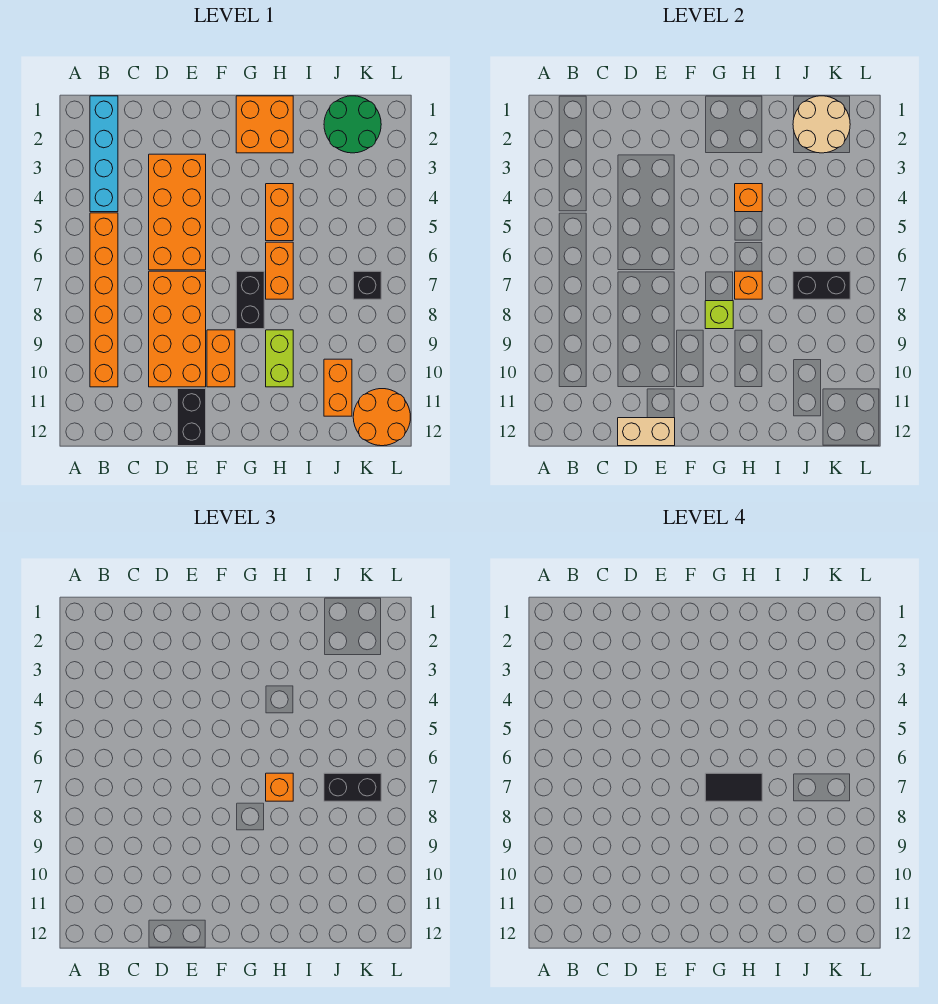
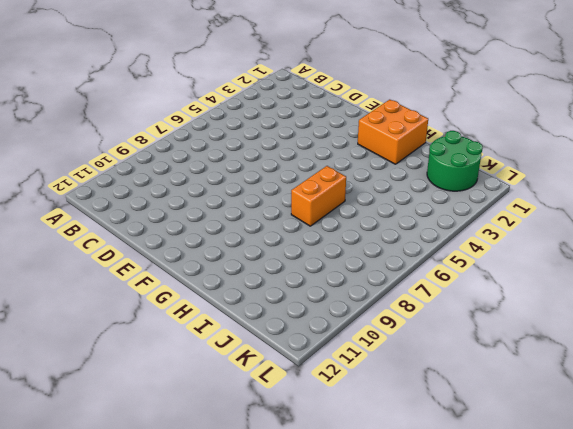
none -> cyan brick B1:B4 level 1
none -> orange brick B5:B10 level 1
none -> orange brick D3:E6 level 1

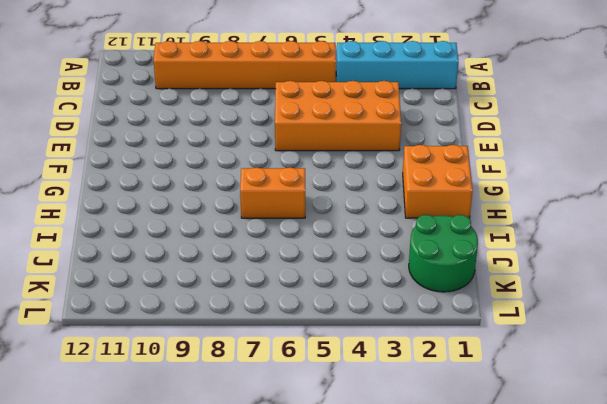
none -> orange brick D7:E10 level 1
none -> black brick E11:E12 level 1
none -> orange brick F9:F10 level 1

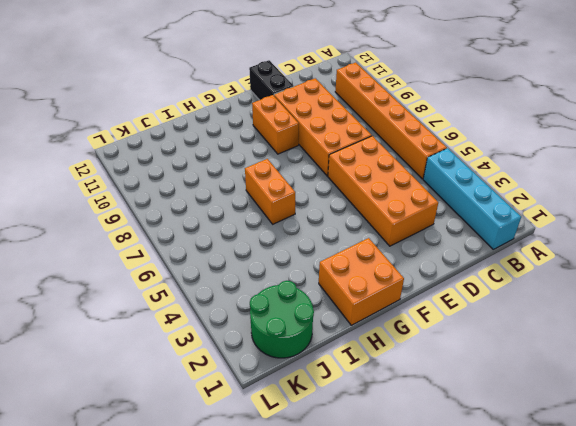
none -> black brick G7:G8 level 1
none -> orange brick H4:H5 level 1
none -> lime brick H9:H10 level 1

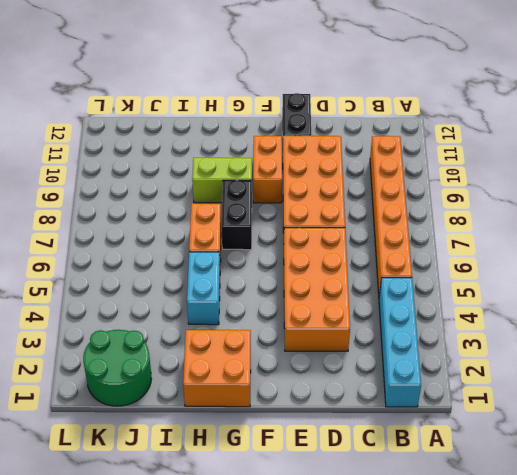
lime brick G9:H9 level 1 -> lime brick H9:H10 level 1
cyan brick H4:H5 level 1 -> orange brick H4:H5 level 1
none -> orange brick J10:J11 level 1
none -> black brick K7 level 1
none -> orange round brick K11:L12 level 1

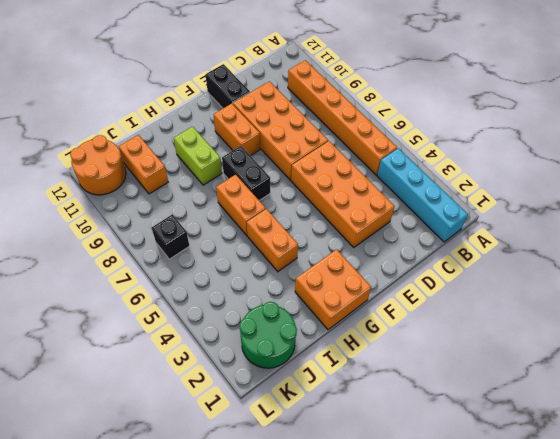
none -> tan brick D12:E12 level 2
none -> lime brick G8 level 2
none -> orange brick H4 level 2

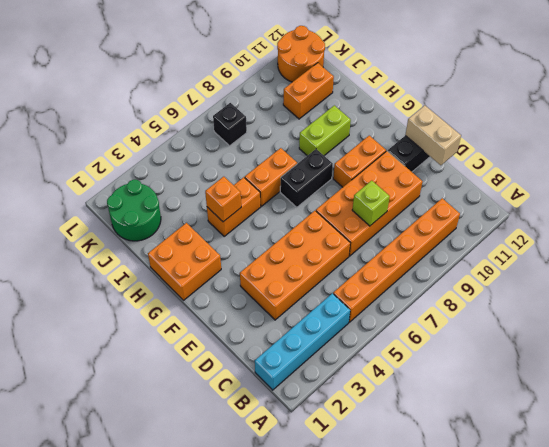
lime brick D8 level 2 -> lime brick G8 level 2
none -> orange brick H7 level 2
none -> tan round brick J1:K2 level 2
none -> black brick J7:K7 level 2

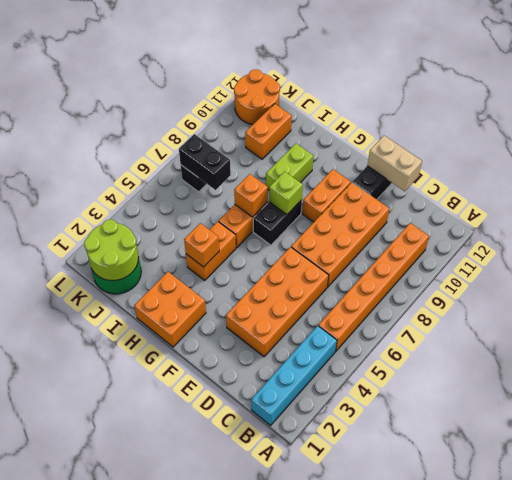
lime round brick J1:K2 level 2 -> tan round brick J1:K2 level 2
none -> orange brick H7 level 3
none -> black brick J7:K7 level 3
none -> black tile G7:H7 level 4

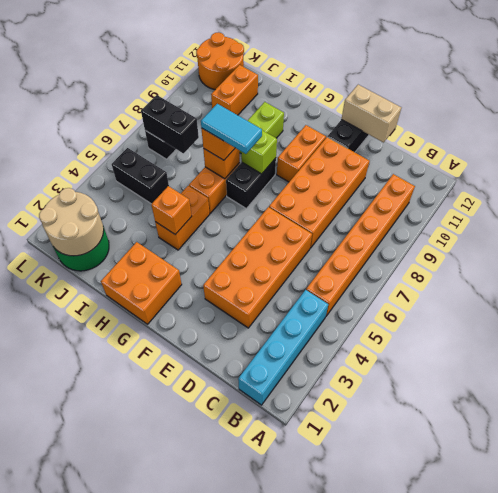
cyan tile G7:H7 level 4 -> black tile G7:H7 level 4
black brick J5:K5 level 1 -> black brick J7:K7 level 3

